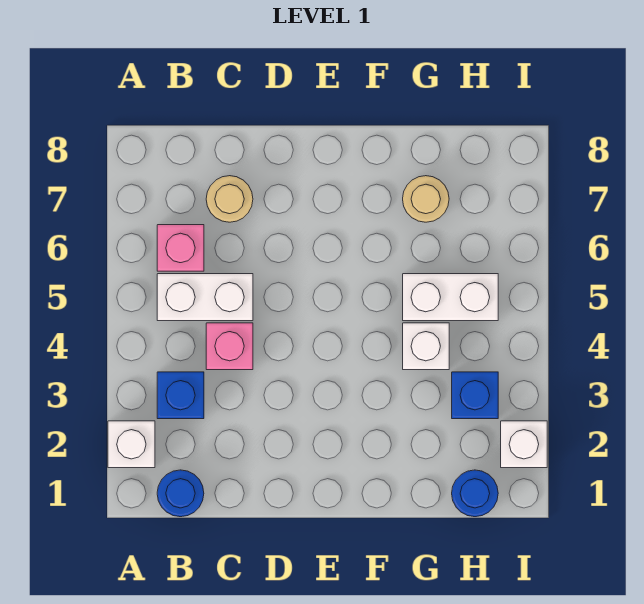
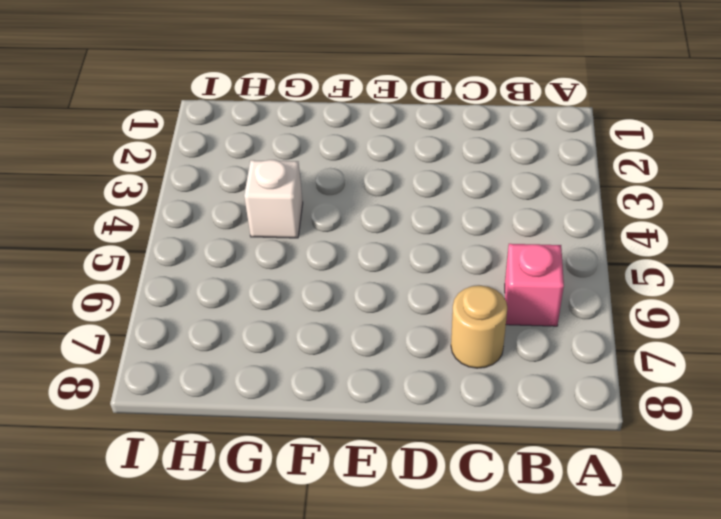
none -> white brick A2 level 1
none -> blue round brick B1 level 1
none -> blue brick B3 level 1

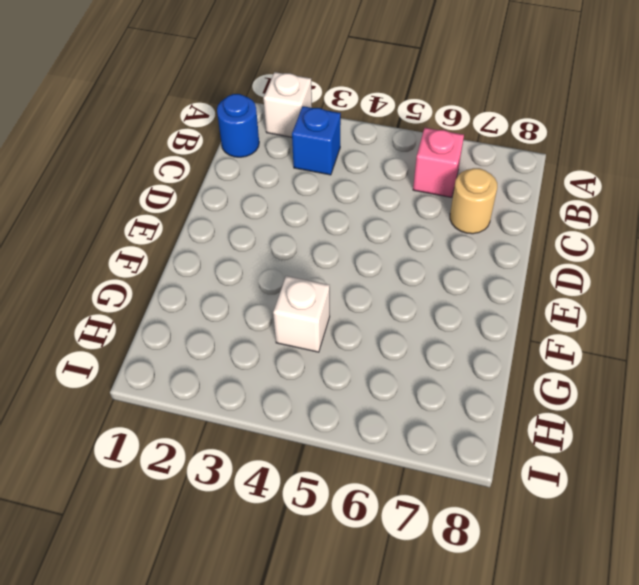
none -> white brick B5:C5 level 1
none -> pink brick C4 level 1
none -> white brick G5:H5 level 1

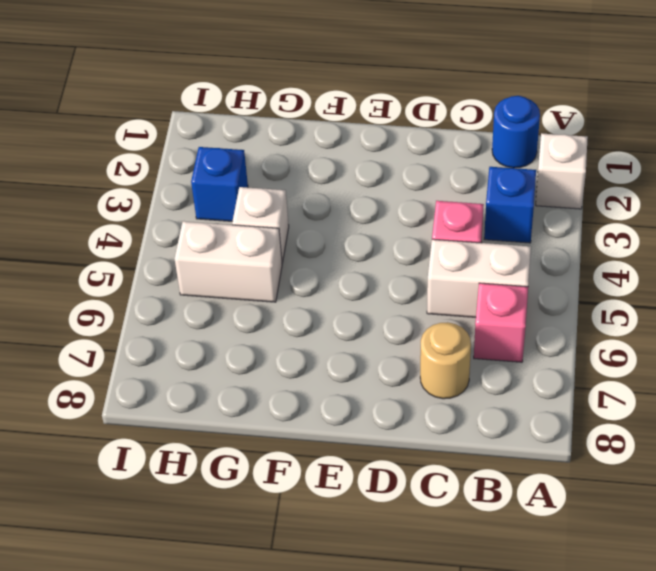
none -> tan round brick G7 level 1
none -> blue round brick H1 level 1
none -> white brick I2 level 1

